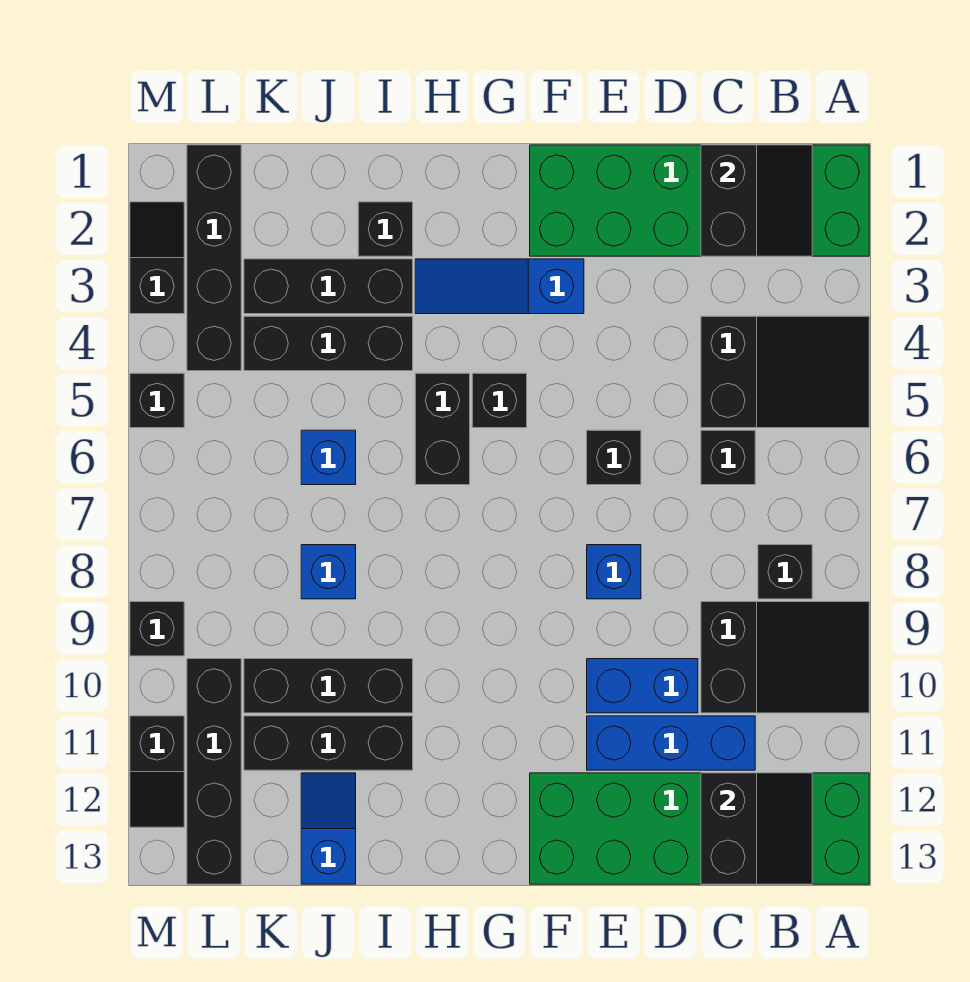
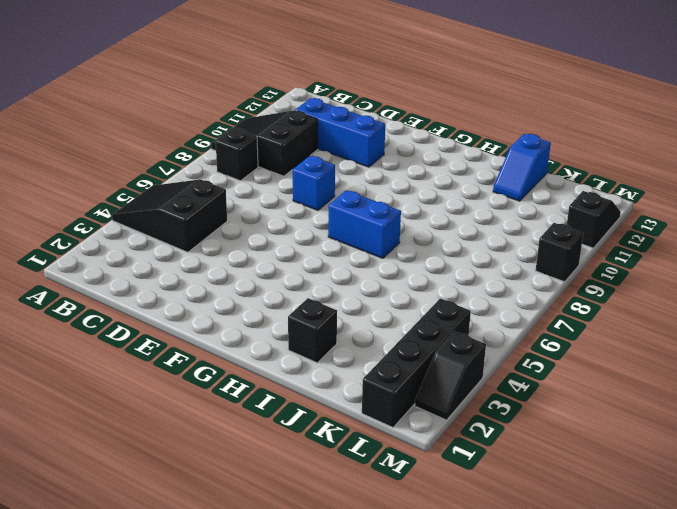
blue brick G7:H7 level 1 -> blue brick D10:E10 level 1
none -> green brick A1:F2 level 1
none -> green brick A12:F13 level 1
none -> black brick C6 level 1

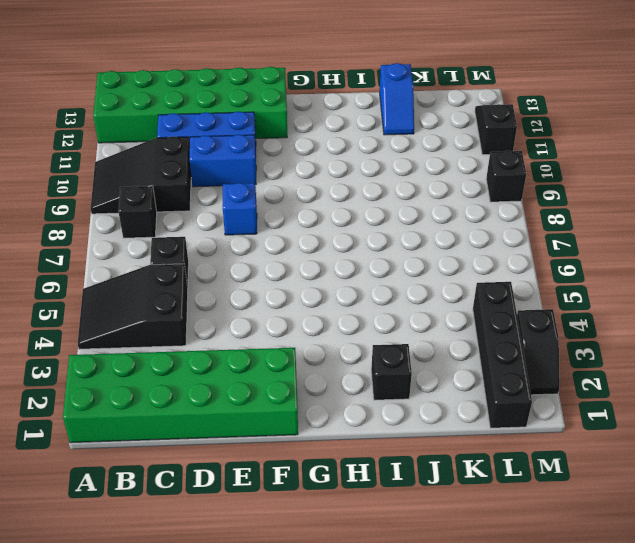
none -> black brick E6 level 1
none -> blue slope F3:H3 level 1 top F
none -> black brick G5 level 1

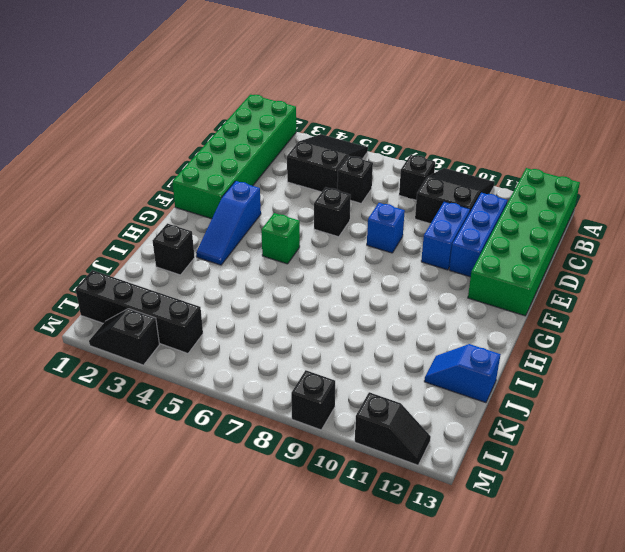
green brick G5 level 1 -> black brick G5 level 1
none -> black brick H5:H6 level 1
none -> black brick I3:K3 level 1
none -> black brick I4:K4 level 1

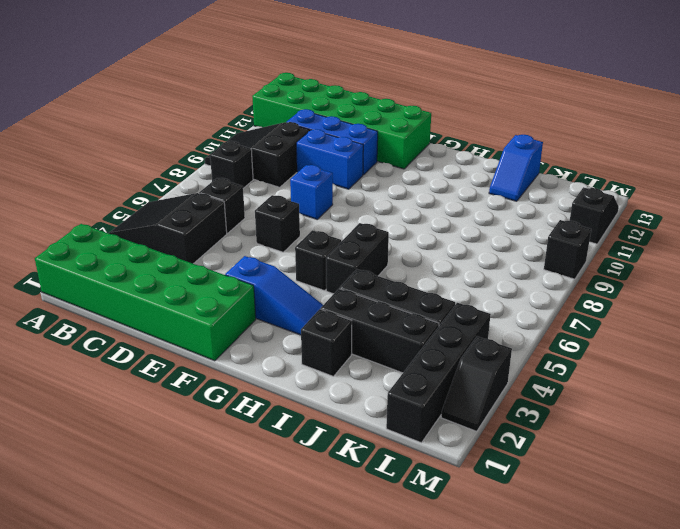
none -> black brick I10:K10 level 1
none -> black brick I11:K11 level 1
none -> blue brick J6 level 1

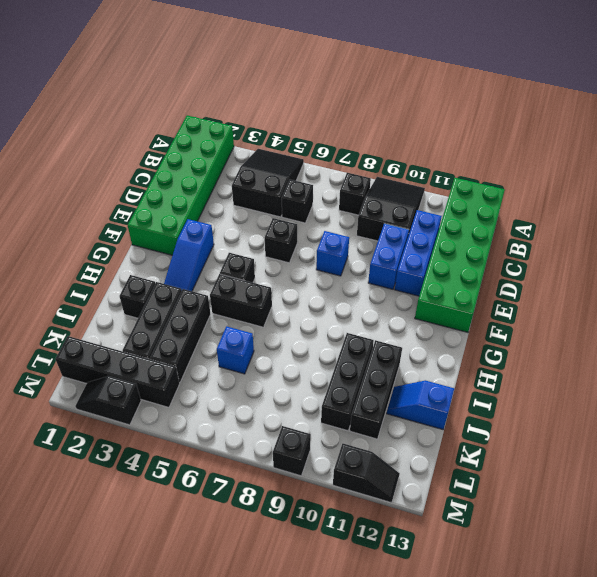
none -> blue brick J8 level 1
none -> black brick L10:L13 level 1
none -> black brick M5 level 1

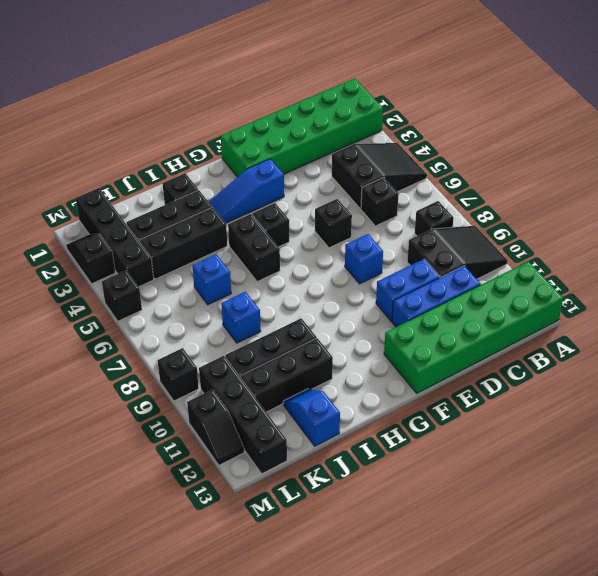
none -> black slope B1:C2 level 2 top C
none -> black slope B12:C13 level 2 top C

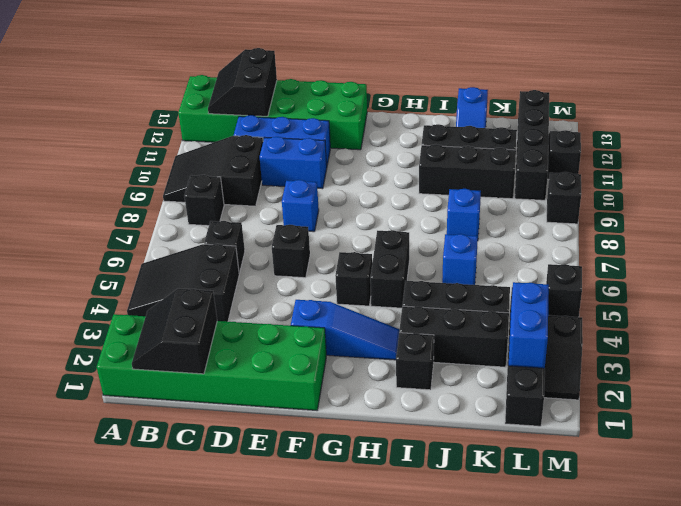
blue brick L2:L3 level 2 -> none

